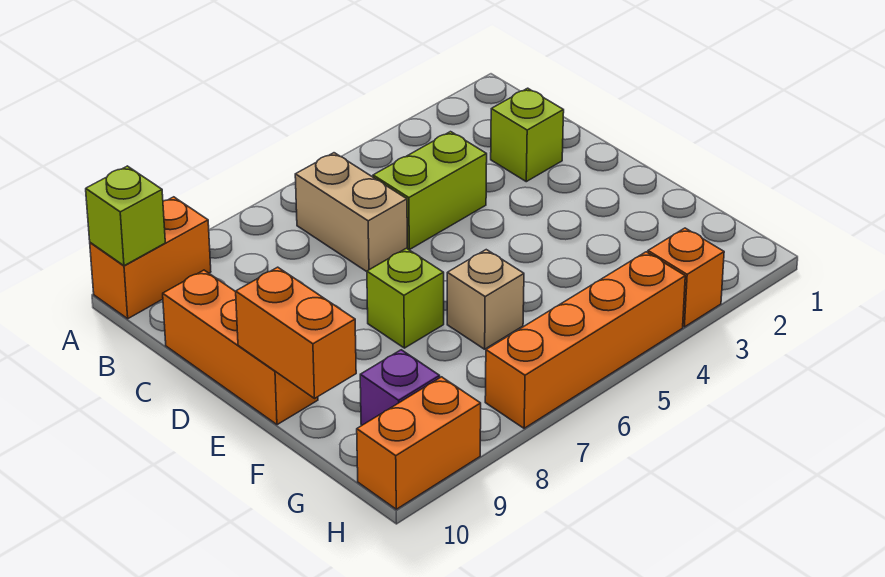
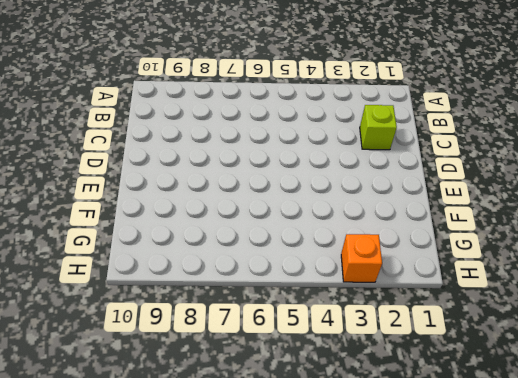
none -> orange brick A9:A10 level 1
none -> tan brick B6:C6 level 1
none -> lime brick C4:C5 level 1

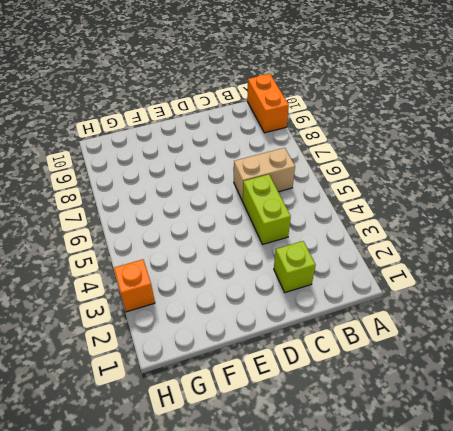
none -> orange brick C10:E10 level 1
none -> lime brick E7 level 1
none -> tan brick F6 level 1

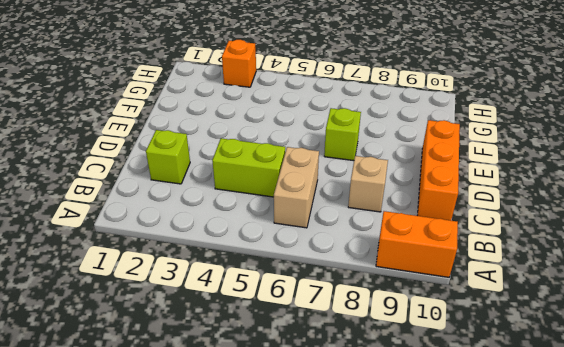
tan brick C8 level 1 -> tan brick F6 level 1
none -> purple brick G9 level 1
none -> orange brick H4:H7 level 1
none -> orange brick H9:H10 level 1

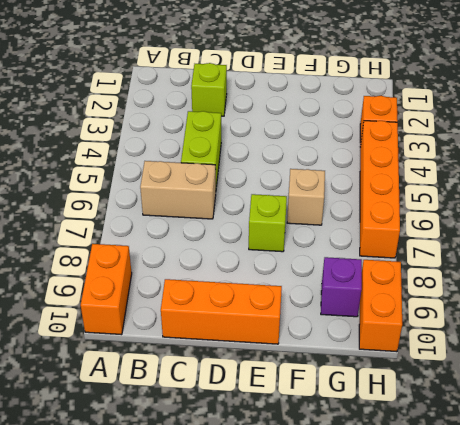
none -> lime brick A10 level 2
none -> orange brick E10:F10 level 2

